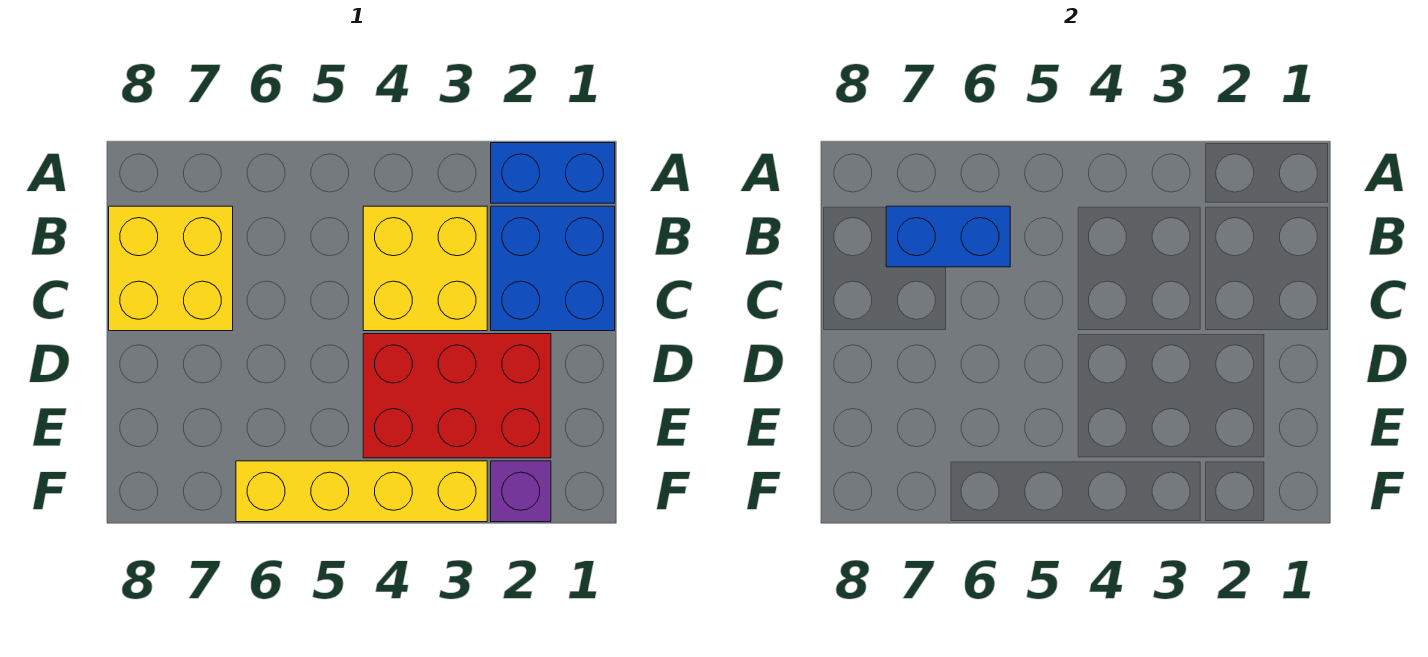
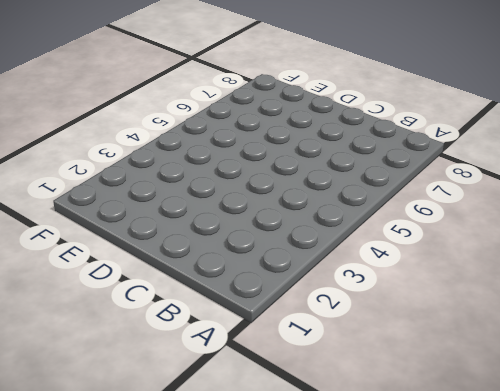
none -> blue brick A1:A2 level 1
none -> blue brick B1:C2 level 1

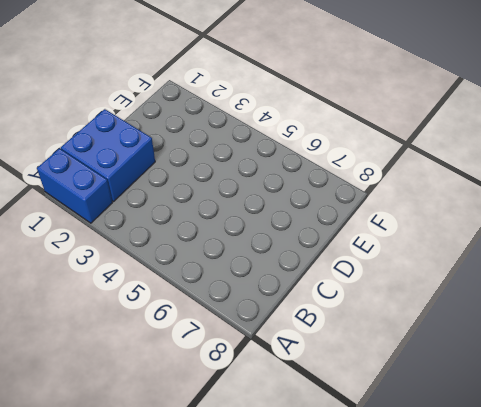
none -> yellow brick B3:C4 level 1
none -> yellow brick B7:C8 level 1

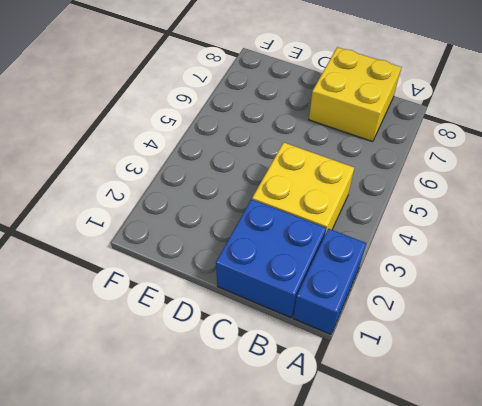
none -> red brick D2:E4 level 1
none -> purple brick F2 level 1

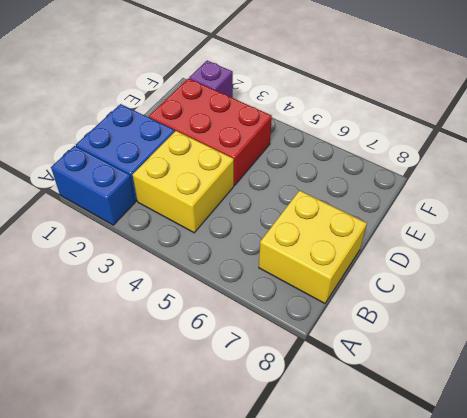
none -> yellow brick F3:F6 level 1
none -> blue brick B6:B7 level 2

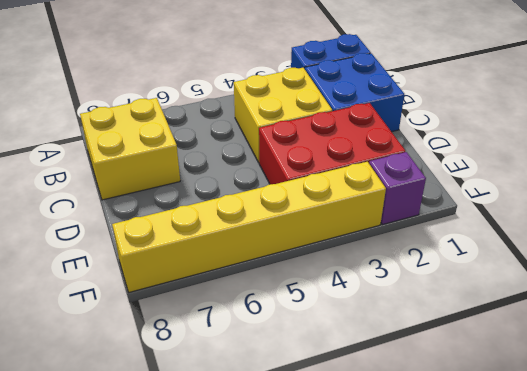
yellow brick F3:F8 level 1 -> yellow brick F3:F6 level 1
none -> blue brick B6:B7 level 2

